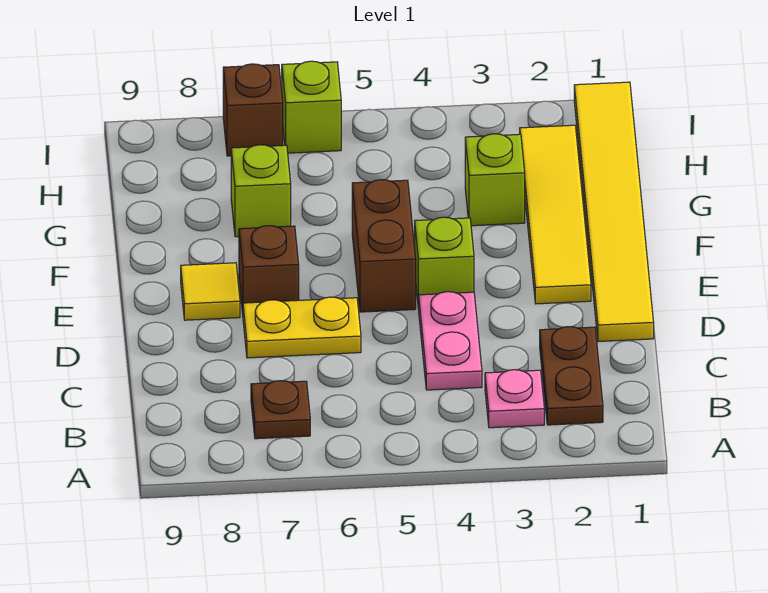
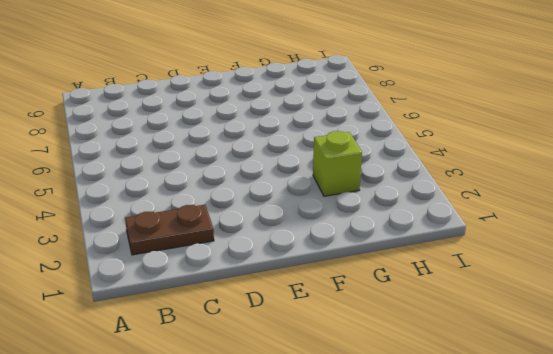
none -> pink plate B3 level 1
none -> brown plate B7 level 1
none -> pink plate C4:D4 level 1

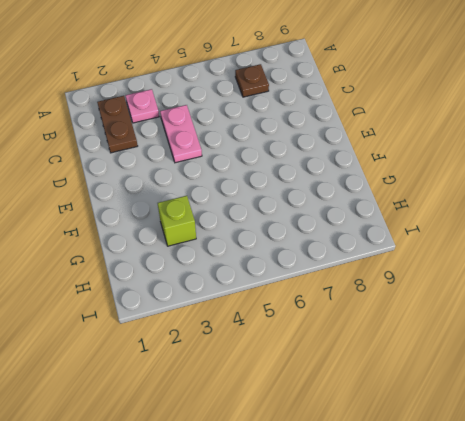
none -> yellow tile D1:I1 level 1
none -> yellow plate D6:D7 level 1
none -> yellow tile E2:H2 level 1

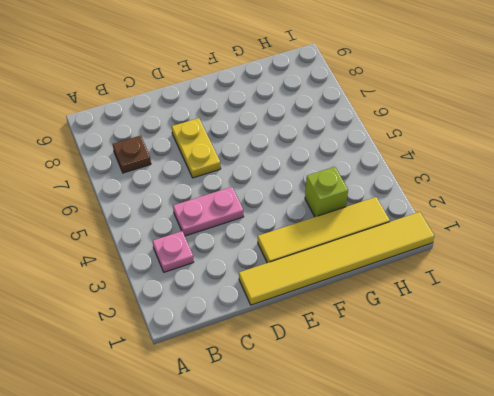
none -> brown plate B2:C2 level 1
none -> lime brick E4 level 1
none -> brown brick E5:F5 level 1

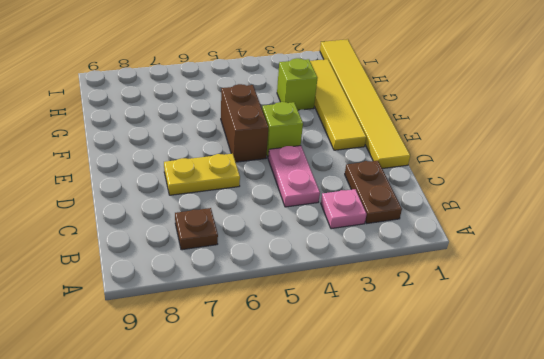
none -> brown brick E7 level 1
none -> yellow tile E8 level 1
none -> lime brick G7 level 1

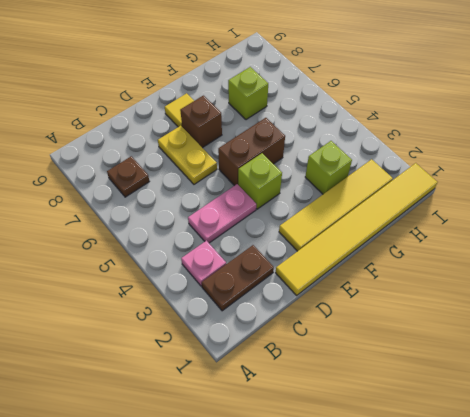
none -> lime brick I6 level 1
none -> brown brick I7 level 1

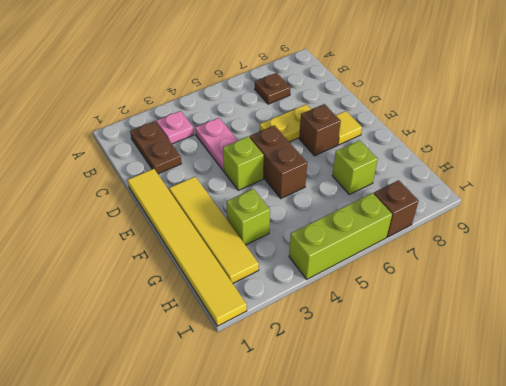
lime brick I4:I6 level 1 -> lime brick I6 level 1

